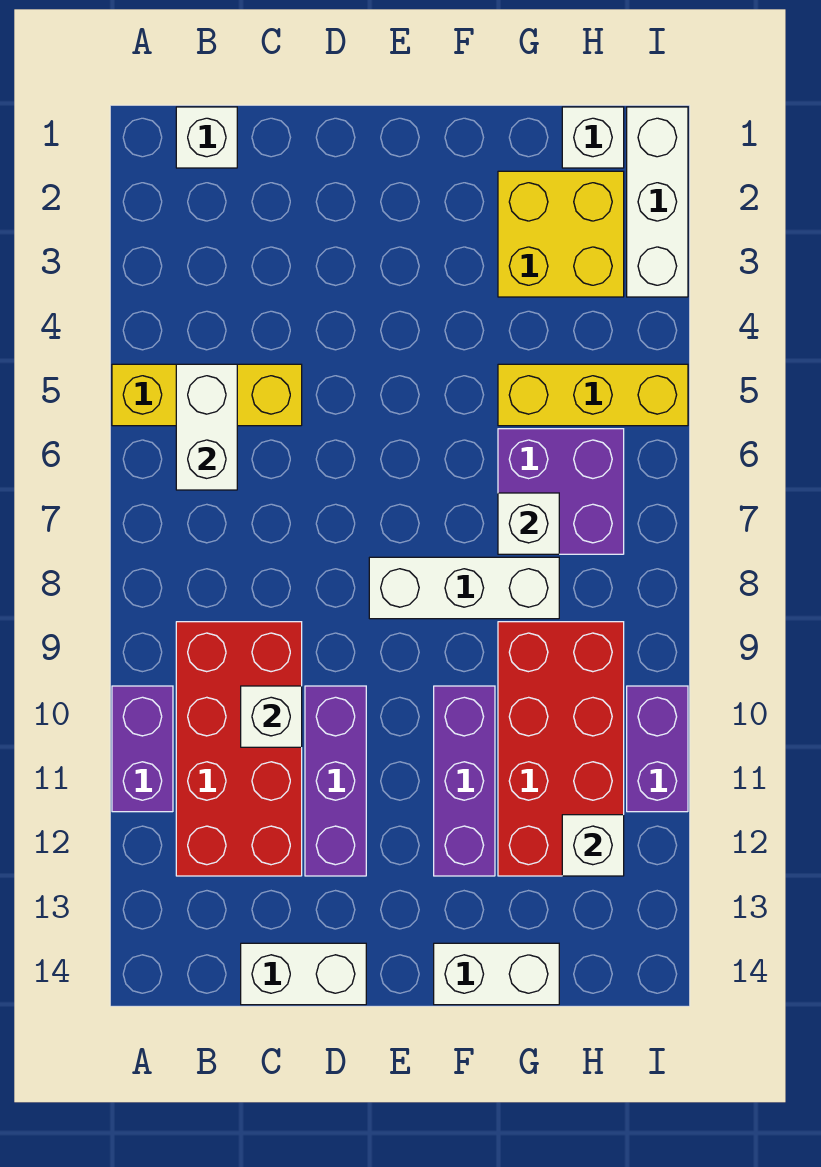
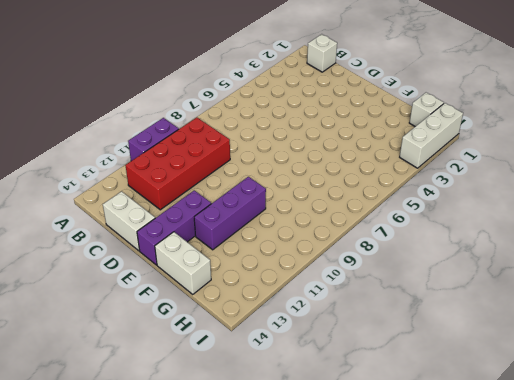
purple brick E12:E14 level 1 -> purple brick D10:D12 level 1
none -> yellow brick A5:C5 level 1
none -> white brick E8:G8 level 1
none -> yellow brick G2:H3 level 1

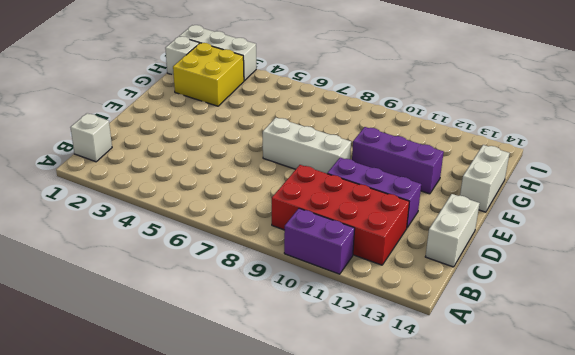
white brick E7:E9 level 1 -> white brick E8:G8 level 1
none -> yellow brick A5:C5 level 1
none -> yellow brick G5:I5 level 1
none -> purple brick G6:H7 level 1

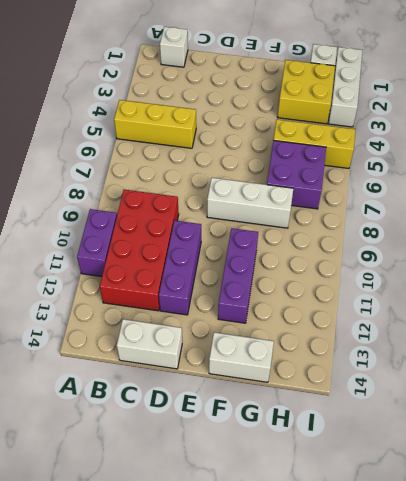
none -> red brick G9:H12 level 1
none -> purple brick I10:I11 level 1
none -> white brick B5:B6 level 2

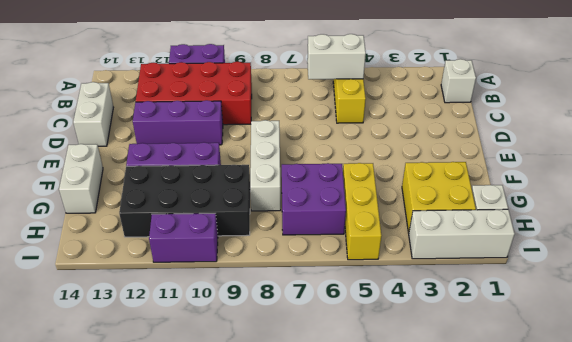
black brick G9:H12 level 1 -> red brick G9:H12 level 1
none -> white brick C10 level 2
none -> white brick G7 level 2
none -> white brick H12 level 2

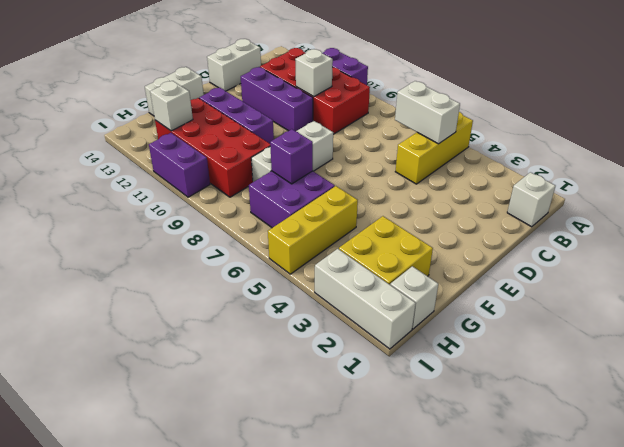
purple brick G7 level 2 -> white brick G7 level 2

